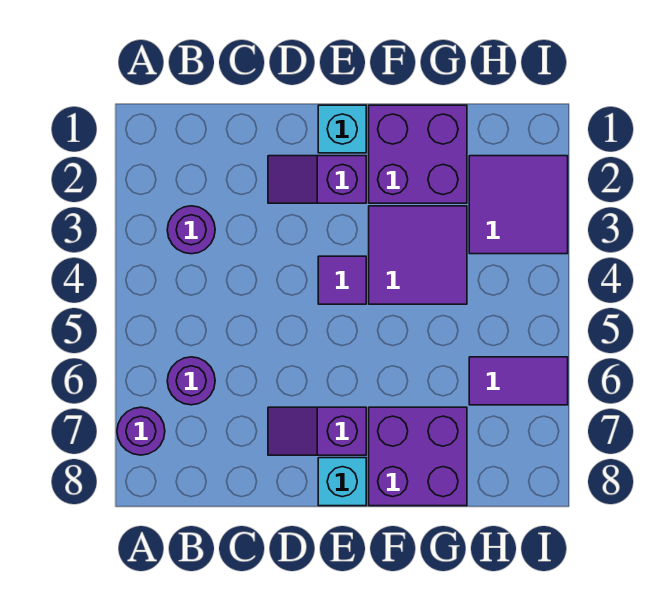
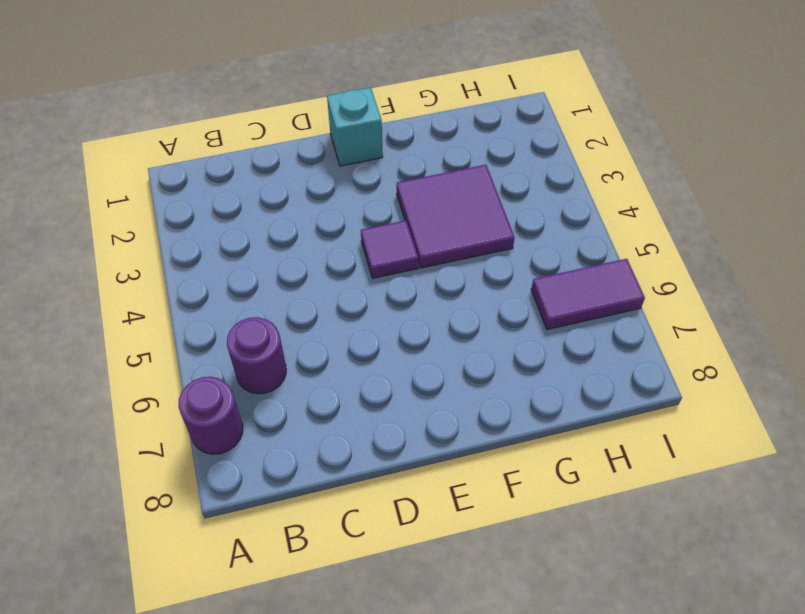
none -> purple round brick B3 level 1
none -> purple slope D2:E2 level 1 top E
none -> purple slope D7:E7 level 1 top E

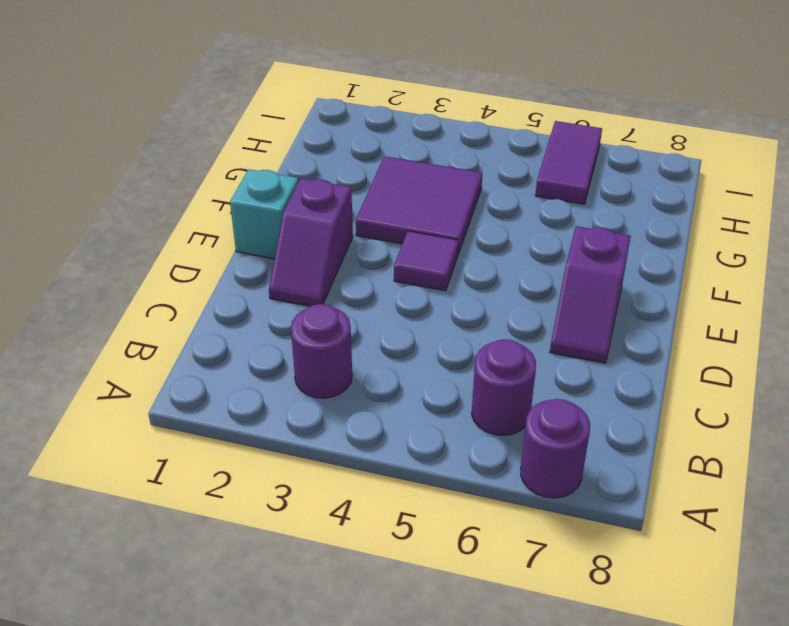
none -> cyan brick E8 level 1
none -> purple brick F1:G2 level 1
none -> purple brick F7:G8 level 1

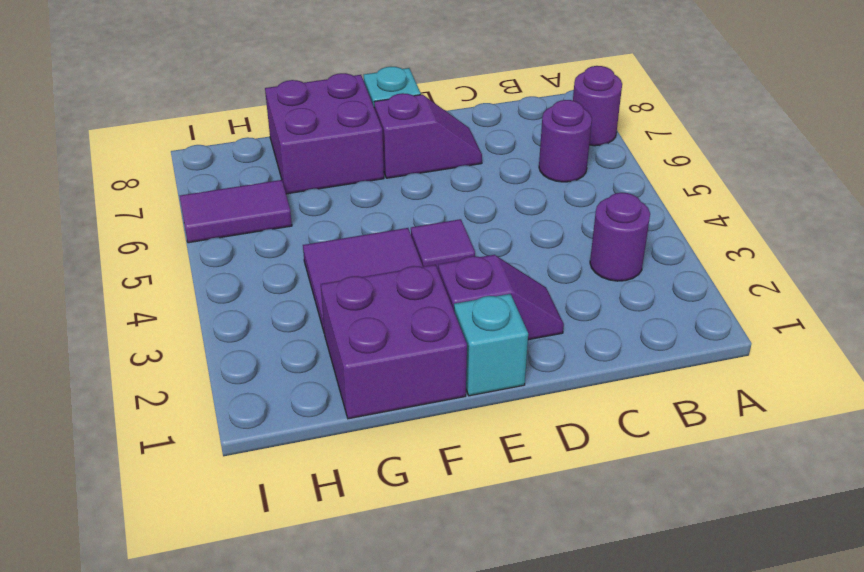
none -> purple tile H2:I3 level 1

